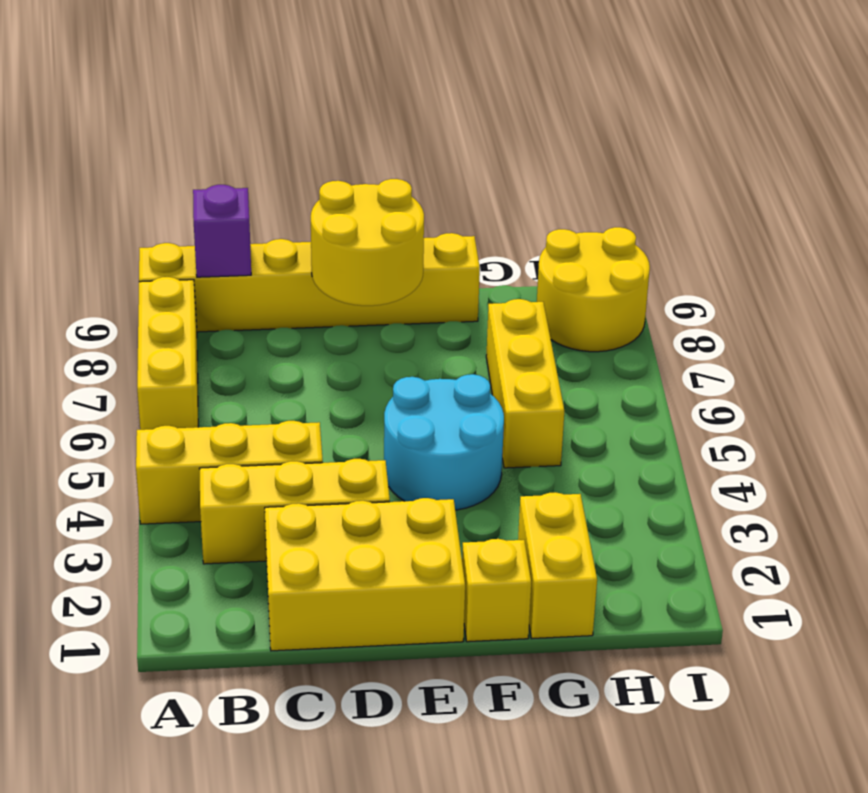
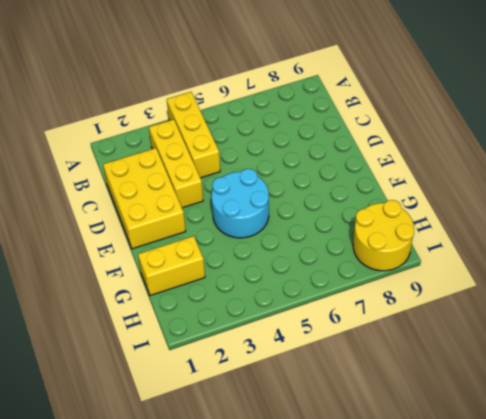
none -> yellow brick A6:A8 level 1
none -> yellow brick A9:F9 level 1
none -> yellow brick F1 level 1

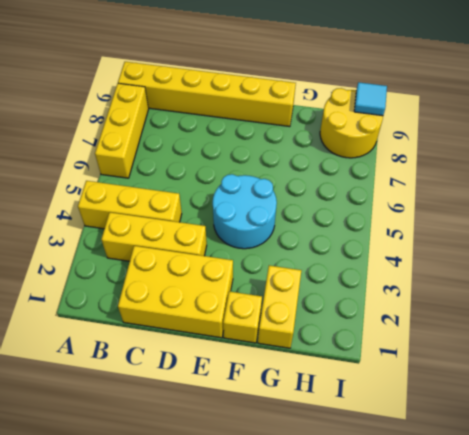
cyan tile I9 level 2 -> none
none -> yellow brick G5:G7 level 1
none -> purple brick B9 level 2
none -> yellow round brick D8:E9 level 2

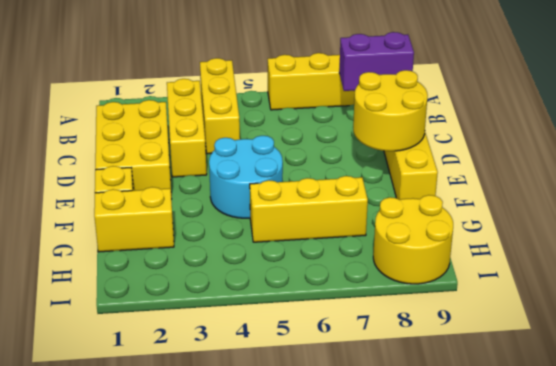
purple brick B8:B9 level 2 -> purple brick B9 level 2

